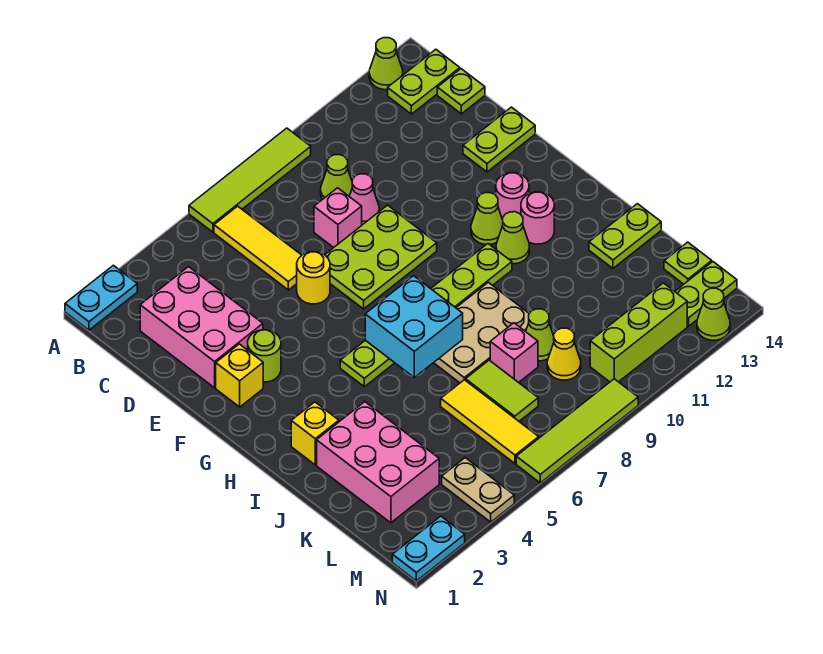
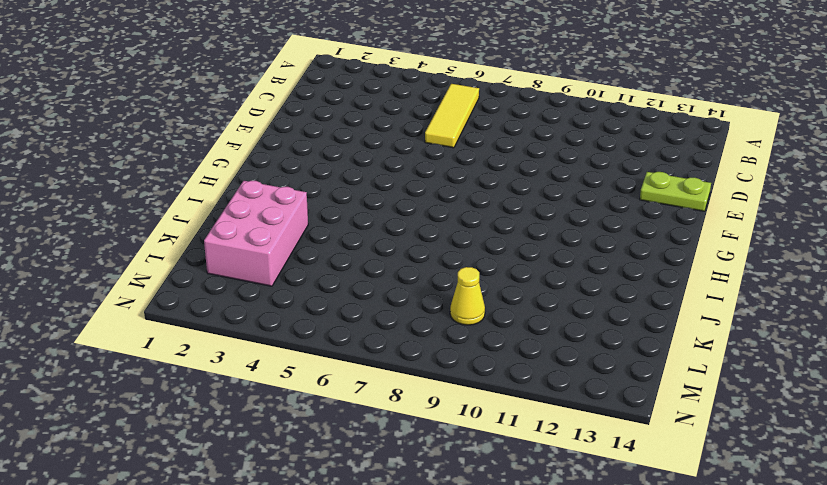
none -> cyan plate A1:A2 level 1
none -> lime tile A6:A9 level 1
none -> lime cone A13 level 1
none -> lime plate B13:B14 level 1

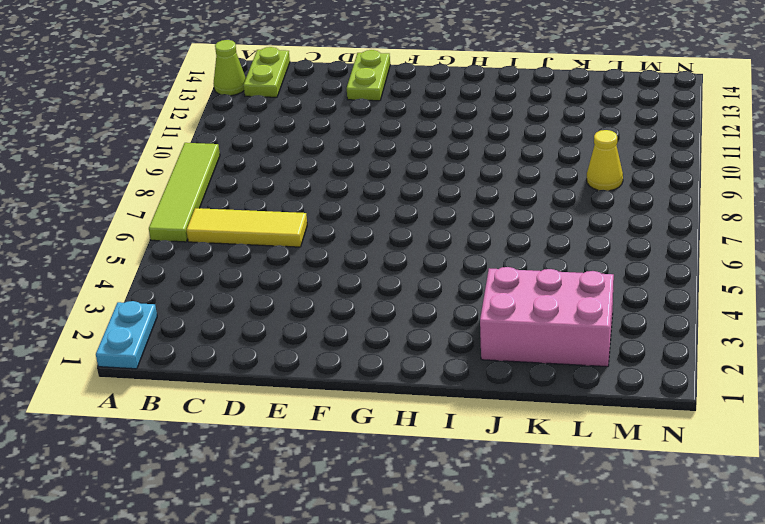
none -> pink brick C2:E3 level 1
none -> lime cone C9 level 1
none -> lime plate C14 level 1
none -> pink brick D8 level 1

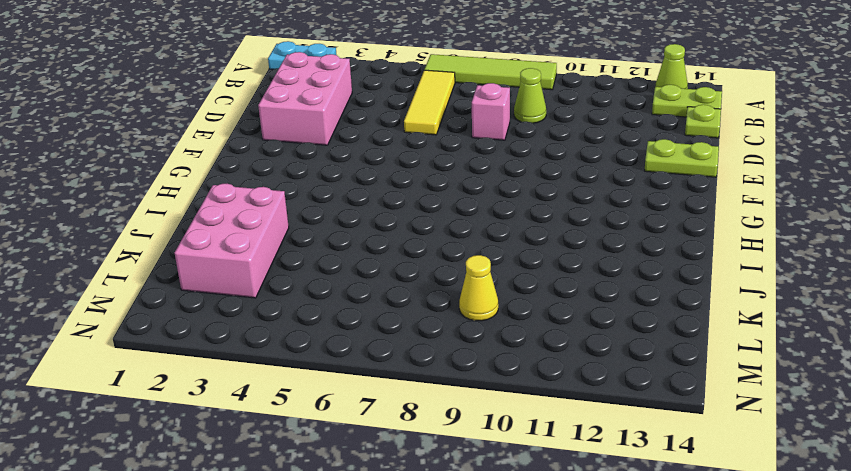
none -> pink cone D9 level 1
none -> yellow round brick E6 level 1
none -> lime plate E7:F9 level 1
none -> yellow brick F2 level 1

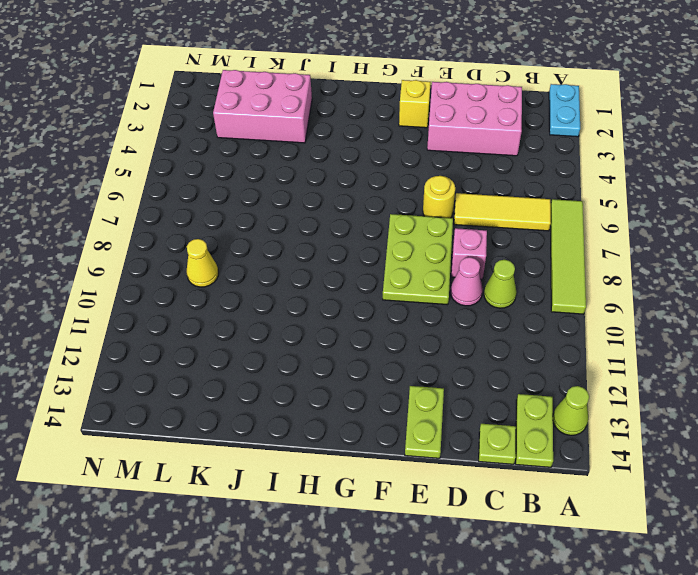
none -> lime round brick F3 level 1
none -> lime cone G11 level 1
none -> pink round brick G12 level 1
none -> lime plate H5:H10 level 1

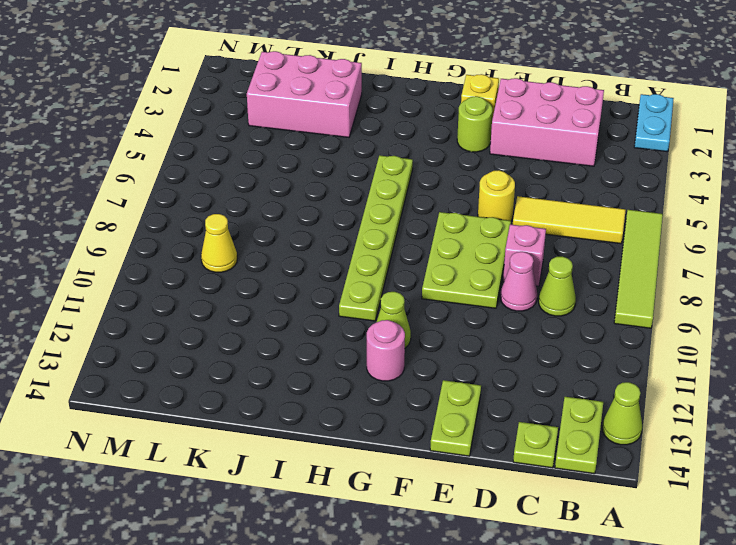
none -> lime cone H11 level 1
none -> pink round brick H12 level 1
none -> yellow brick I2 level 1
none -> tan plate I7:J9 level 1

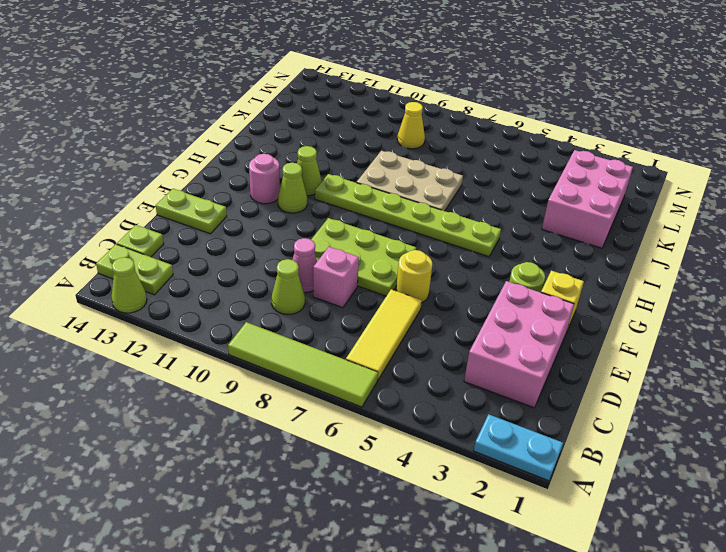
none -> pink round brick H12 level 1
none -> yellow brick I2 level 1
none -> lime plate J13:J14 level 1
none -> yellow tile K6:M6 level 1

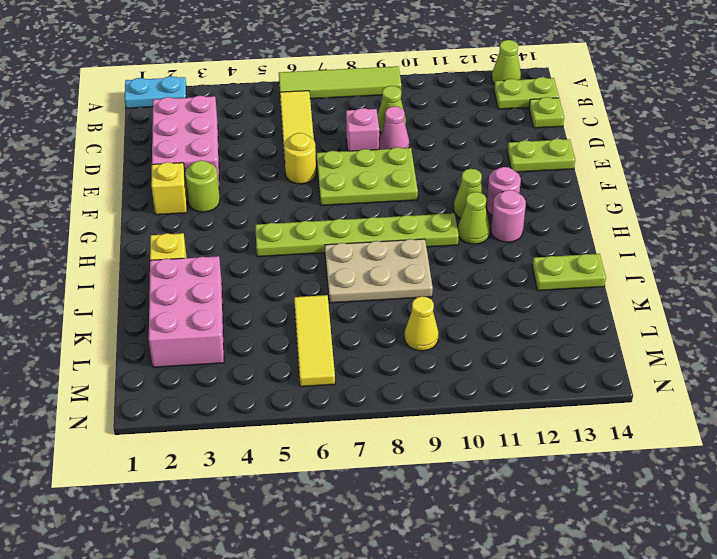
none -> lime tile K7:L7 level 1
none -> pink brick K8 level 1
none -> lime cone K9 level 1
none -> lime plate L14 level 1

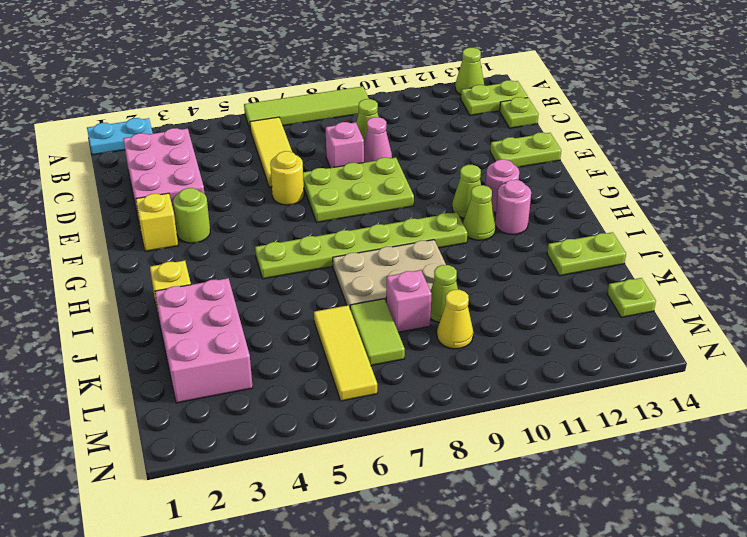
none -> tan plate M4:N4 level 1
none -> lime brick M10:M12 level 1
none -> lime plate M13:M14 level 1
none -> cyan plate N1:N2 level 1

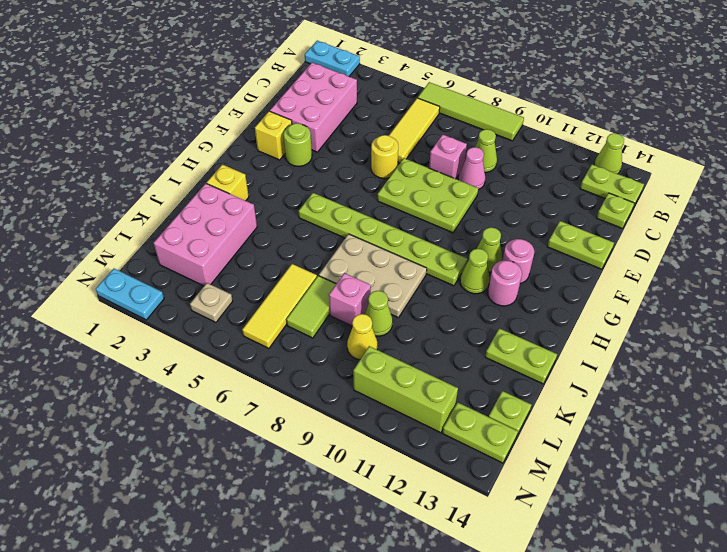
tan plate M4 level 1 -> tan plate M4:N4 level 1
none -> lime tile N6:N9 level 1
none -> lime cone N13 level 1
none -> cyan brick H6:I7 level 2

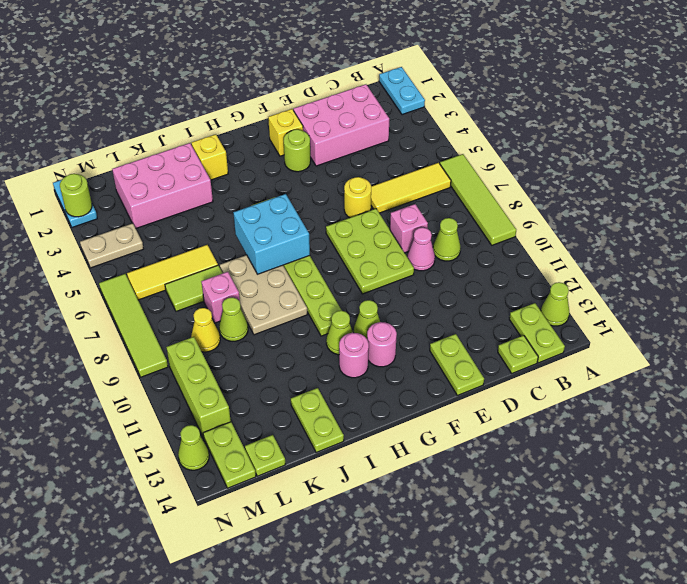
lime round brick N2 level 2 -> none

